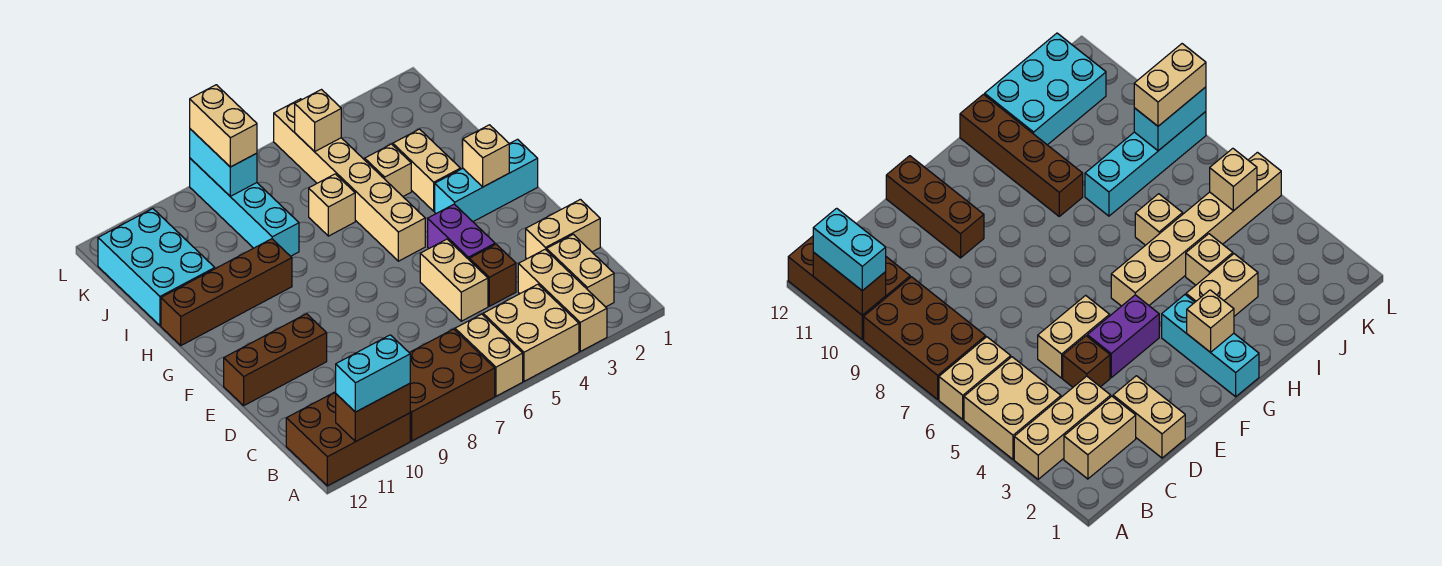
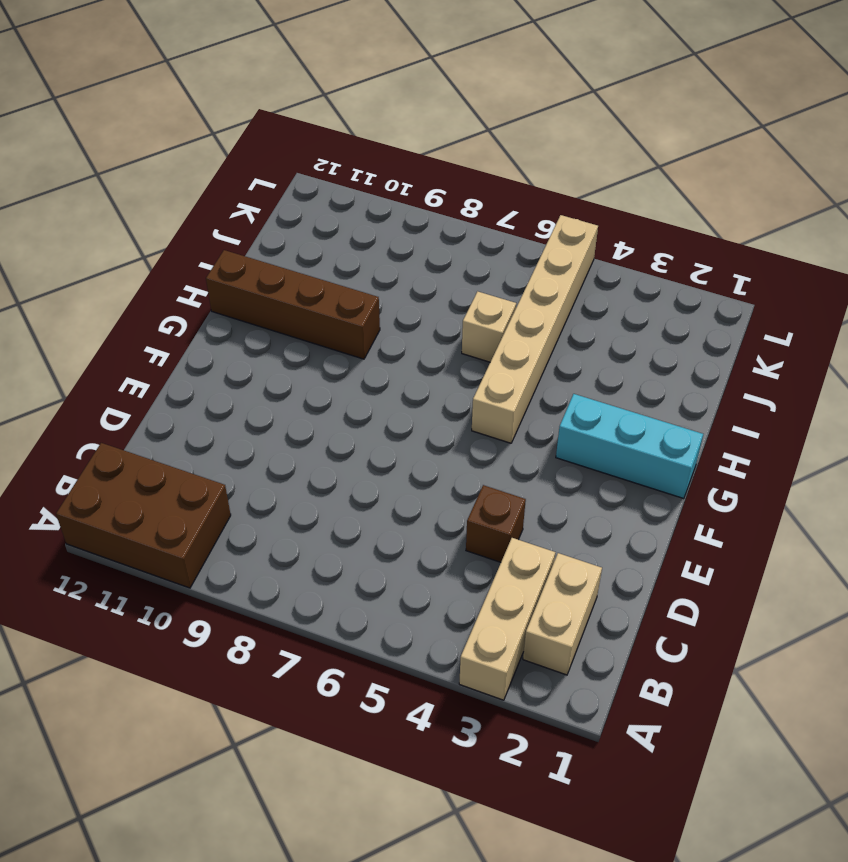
none -> tan brick A4:B5 level 1
none -> tan brick A6:B6 level 1
none -> brown brick A7:B9 level 1

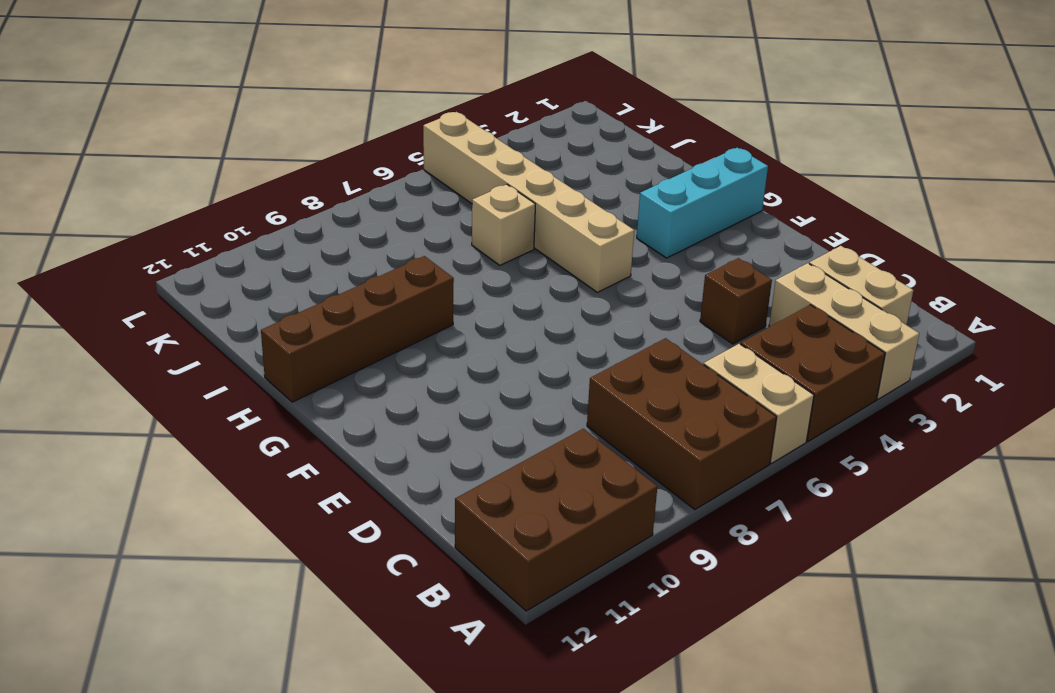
brown brick A4:B5 level 1 -> tan brick A4:B5 level 1
brown brick A7:C8 level 1 -> brown brick A7:B9 level 1
none -> tan brick D1:D2 level 1
none -> tan brick D5:E5 level 1
none -> purple brick E4:F4 level 1

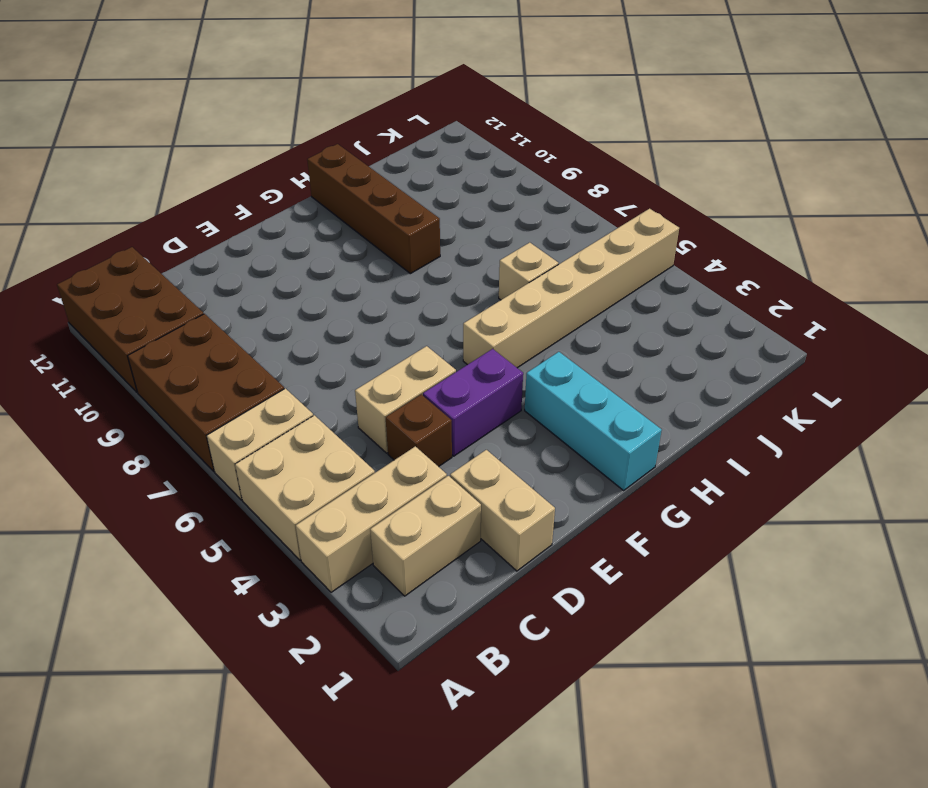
none -> brown brick E10:E12 level 1
none -> tan brick H3:I3 level 1
none -> tan brick I4 level 1

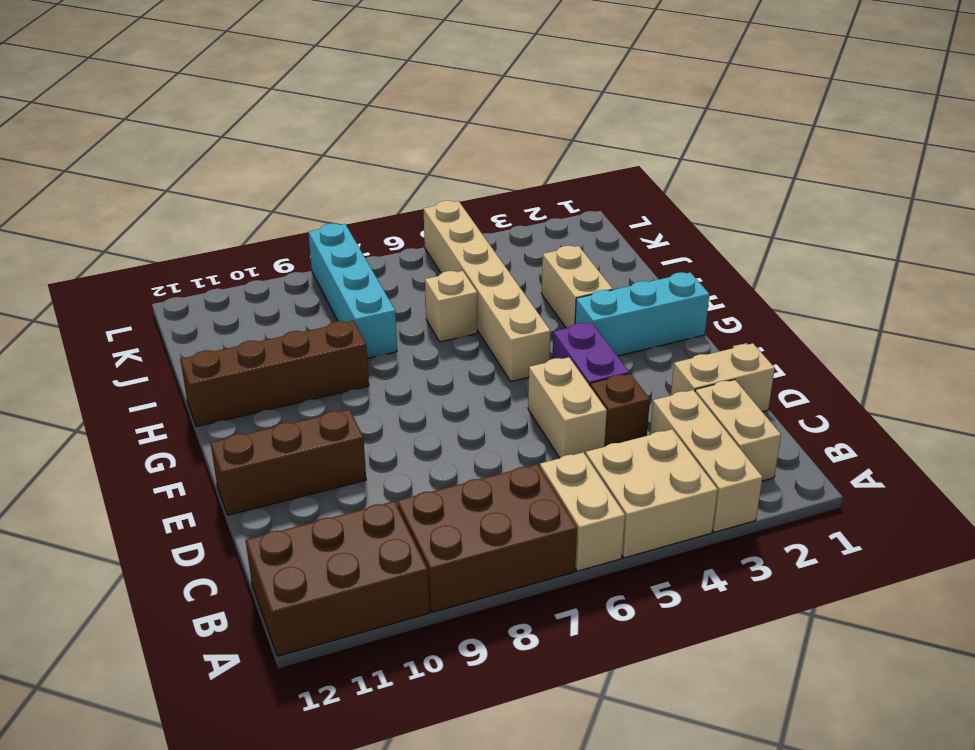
none -> tan brick I4 level 1
none -> cyan brick I11:K12 level 1
none -> brown brick A10:A11 level 2

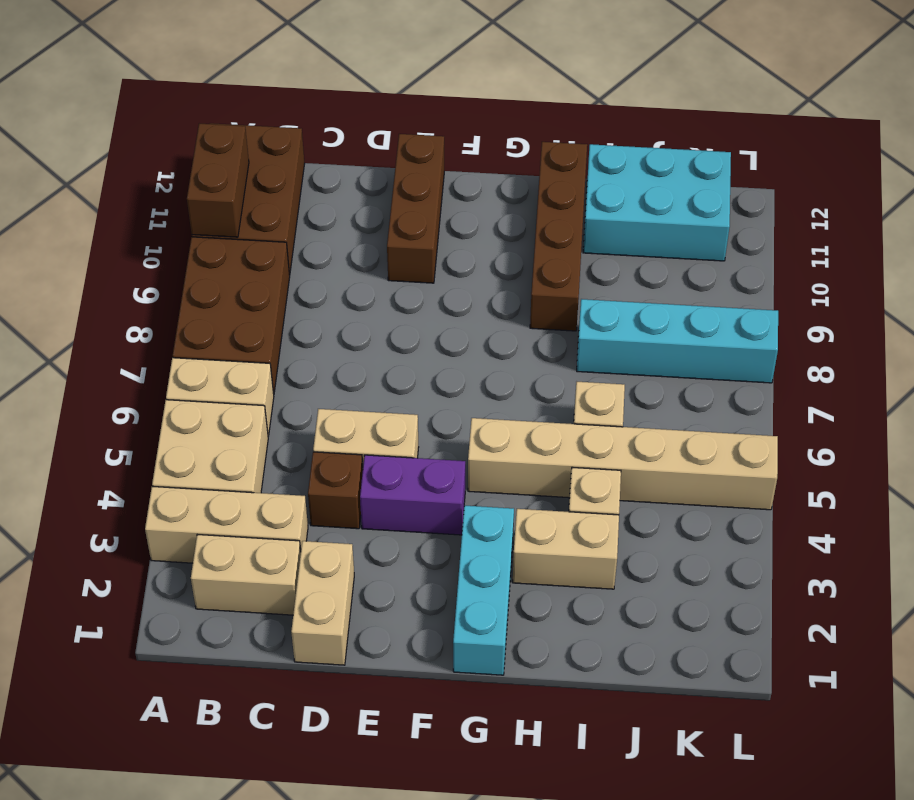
none -> tan brick G2 level 2
none -> tan brick K5 level 2
none -> cyan brick K8:L8 level 2

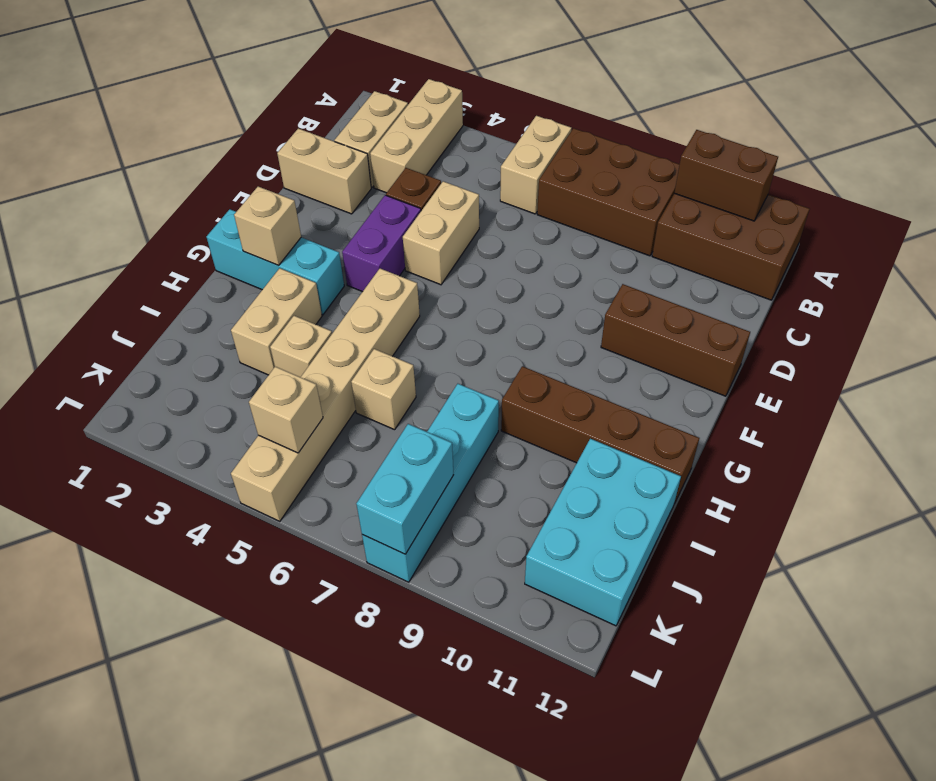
none -> tan brick A4:B5 level 1
none -> cyan brick A10:A11 level 3
none -> tan brick K8:L8 level 3

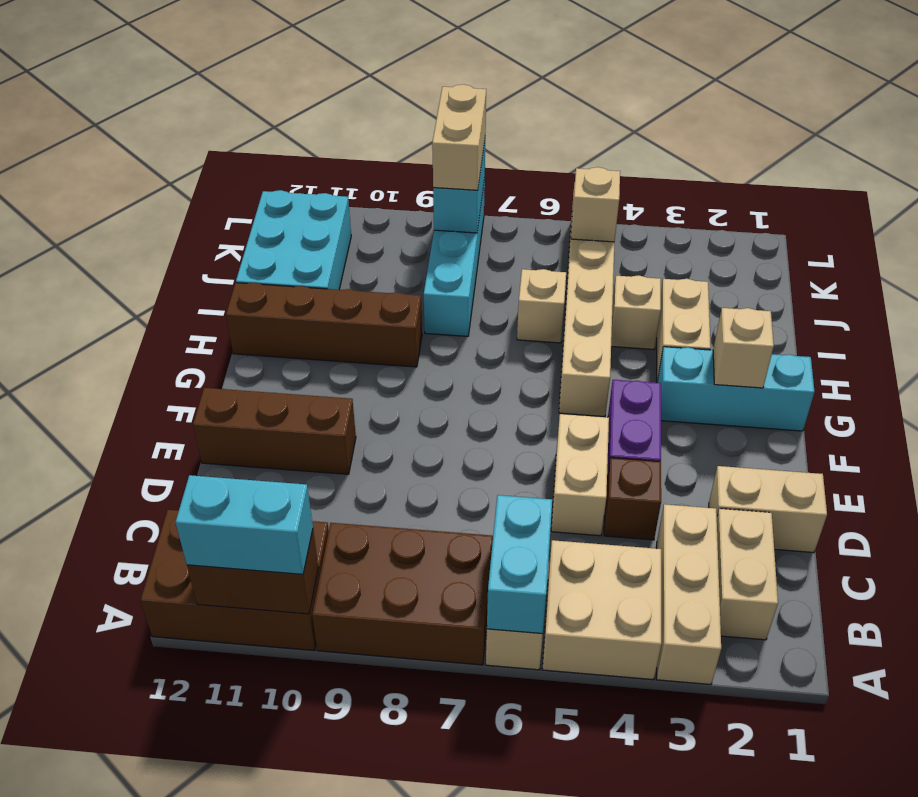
cyan brick A6:B6 level 2 -> none

